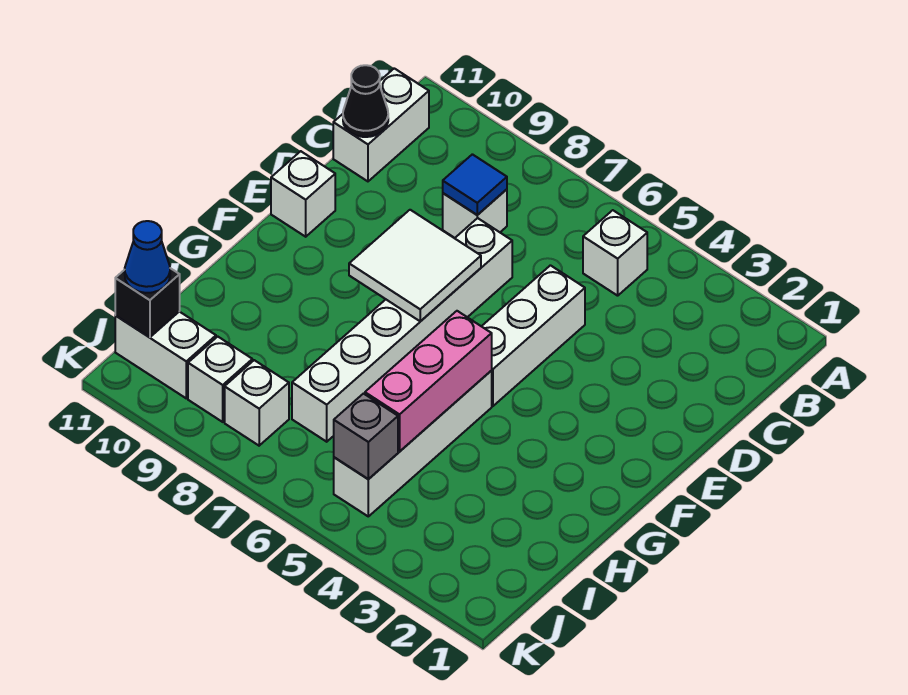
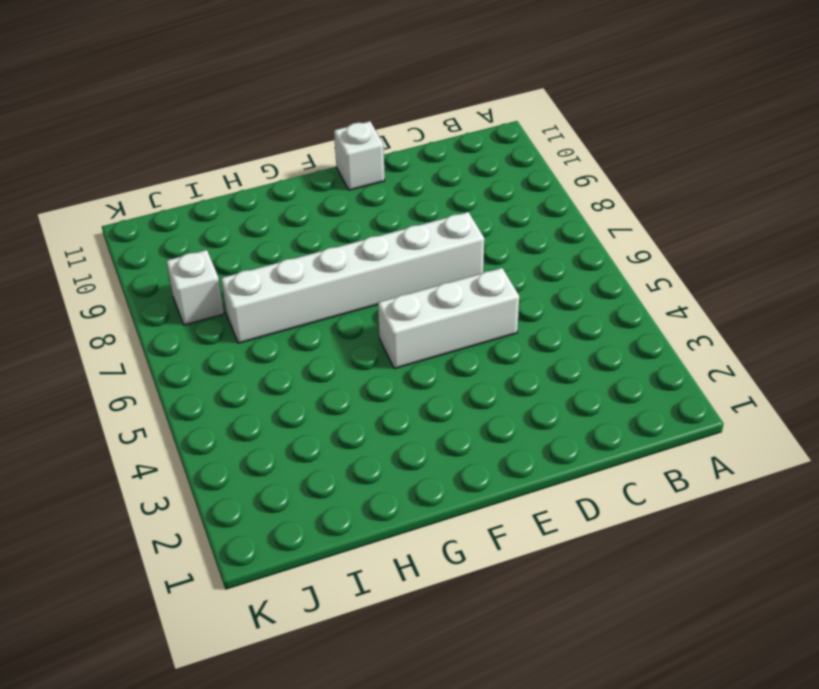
none -> white brick B5 level 1
none -> white brick B11:C11 level 1
none -> white brick C8 level 1

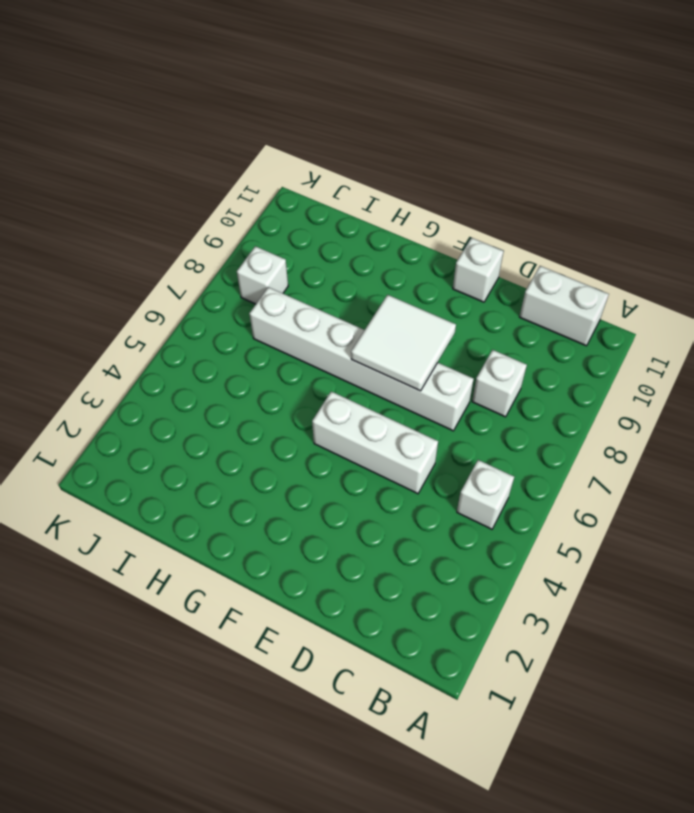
none -> white brick G5:J5 level 1
none -> white brick J9 level 1
none -> white brick J10:J11 level 1

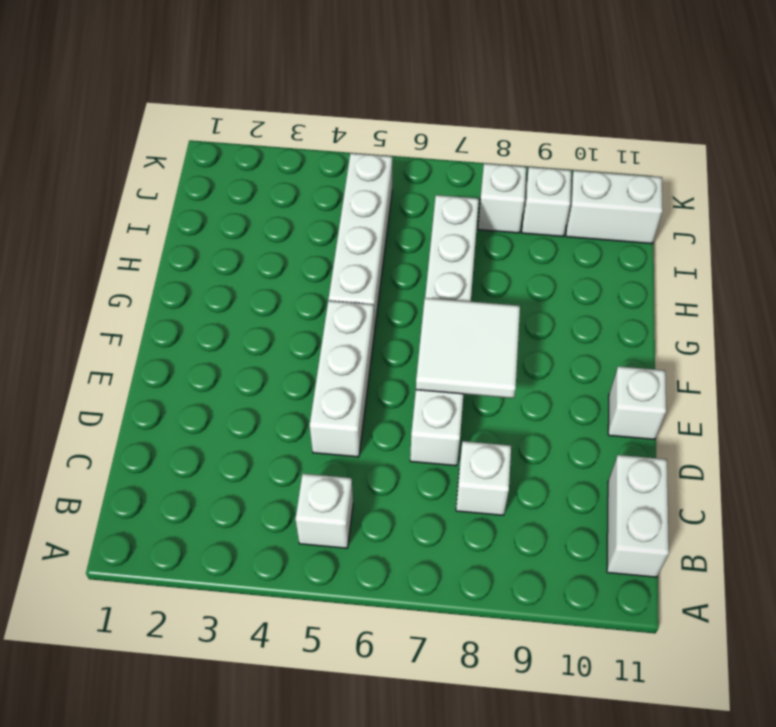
none -> blue tile C8 level 2
none -> black cone C11 level 2
none -> pink brick G5:I5 level 2

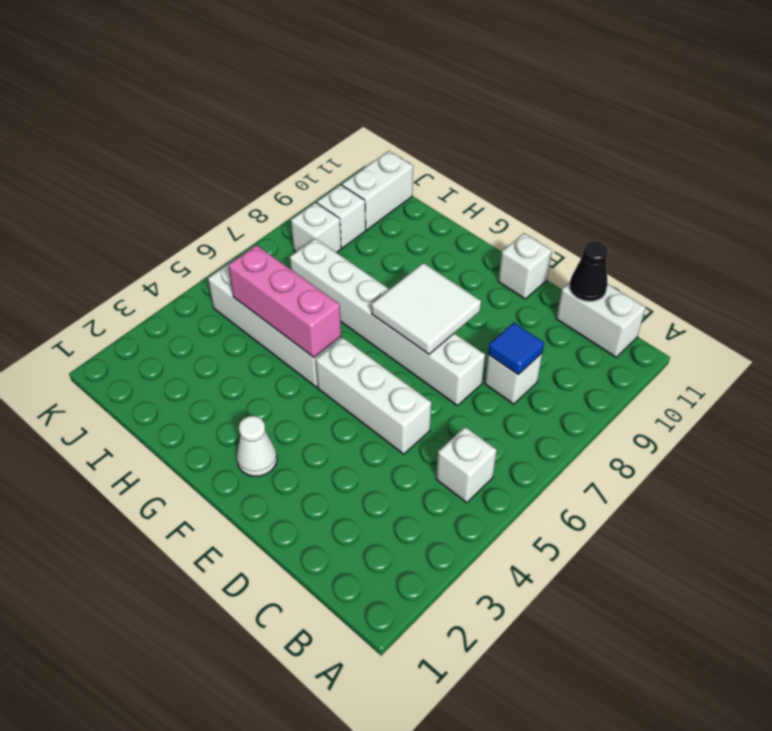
white cone F2 level 1 -> none
none -> grey brick J5 level 2
none -> black brick J11 level 2
none -> blue cone J11 level 3

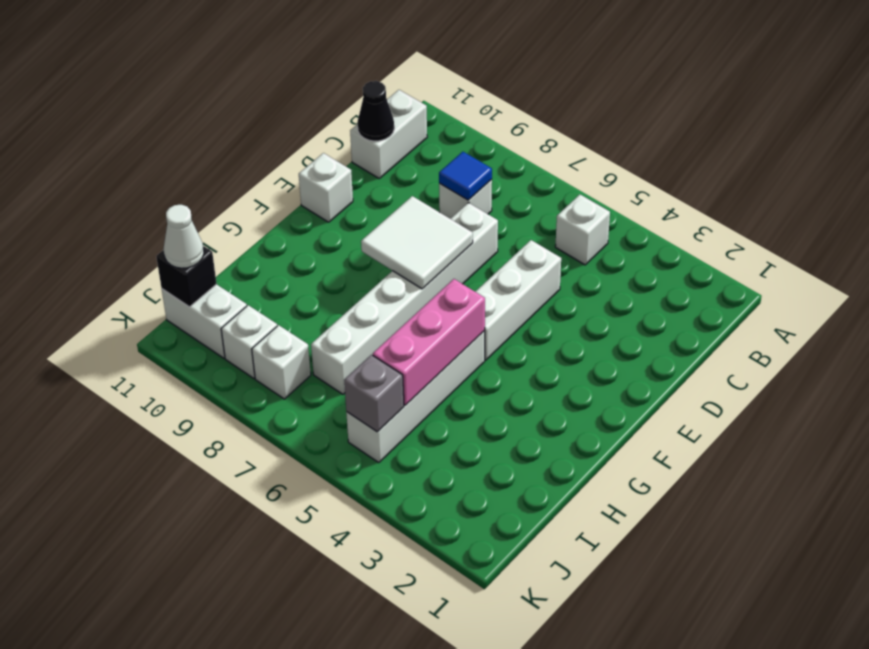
white cone J11 level 3 -> blue cone J11 level 3

